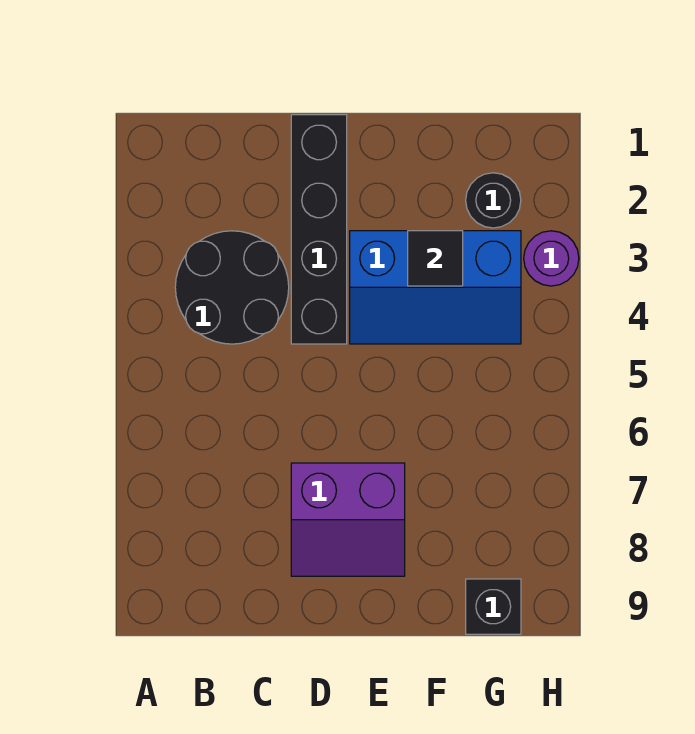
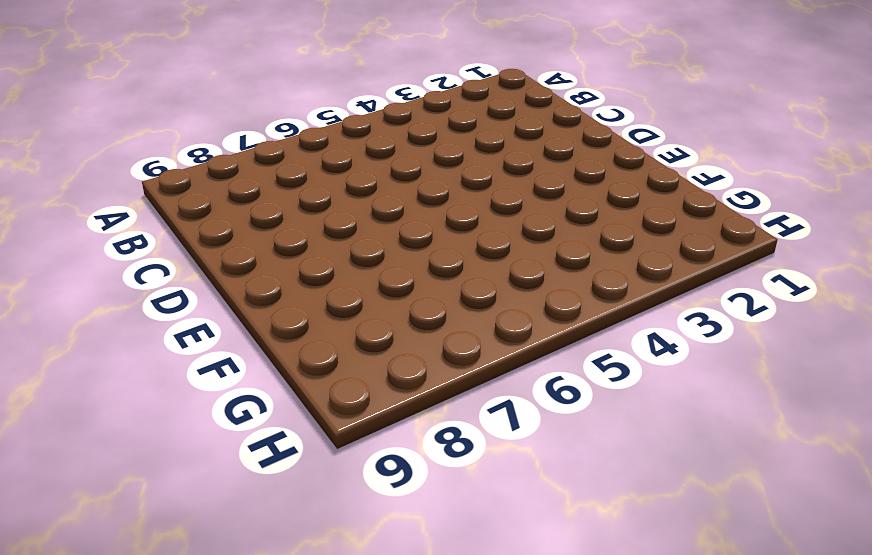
none -> black round brick B3:C4 level 1
none -> black brick D1:D4 level 1

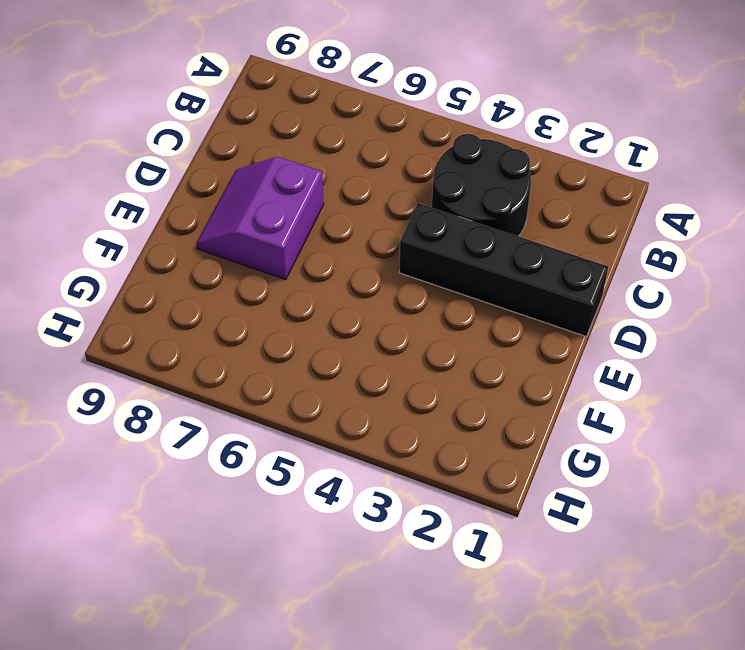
none -> blue slope E3:G4 level 1 top 3
none -> black round brick G2 level 1

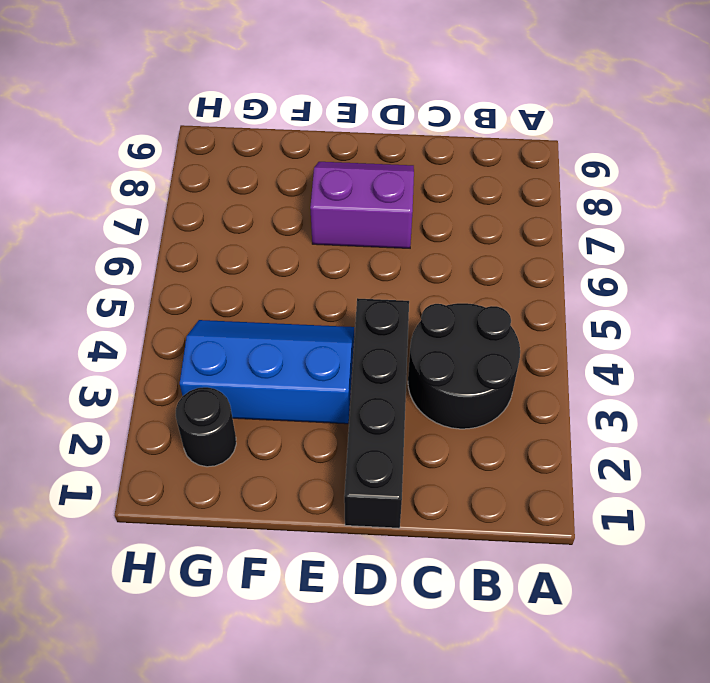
none -> black brick G9 level 1
none -> purple round brick H3 level 1

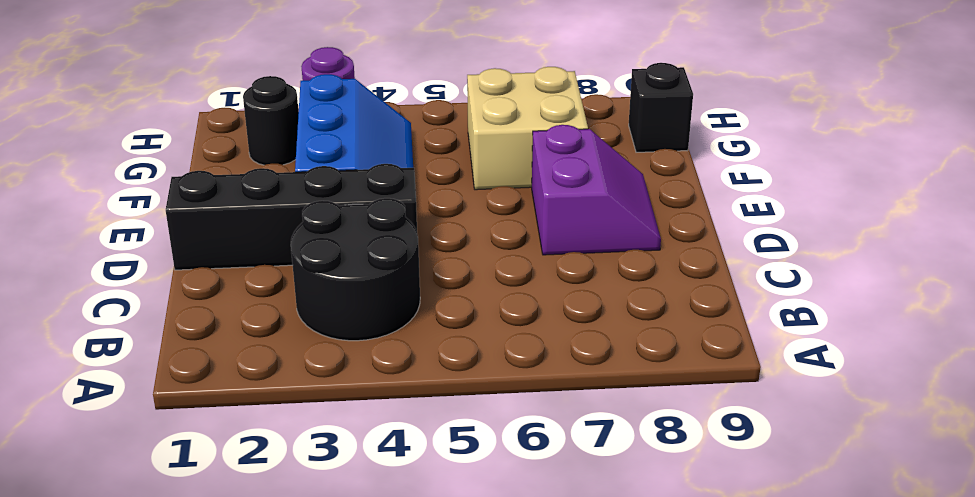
tan brick F6:G7 level 1 -> none
none -> black tile F3 level 2

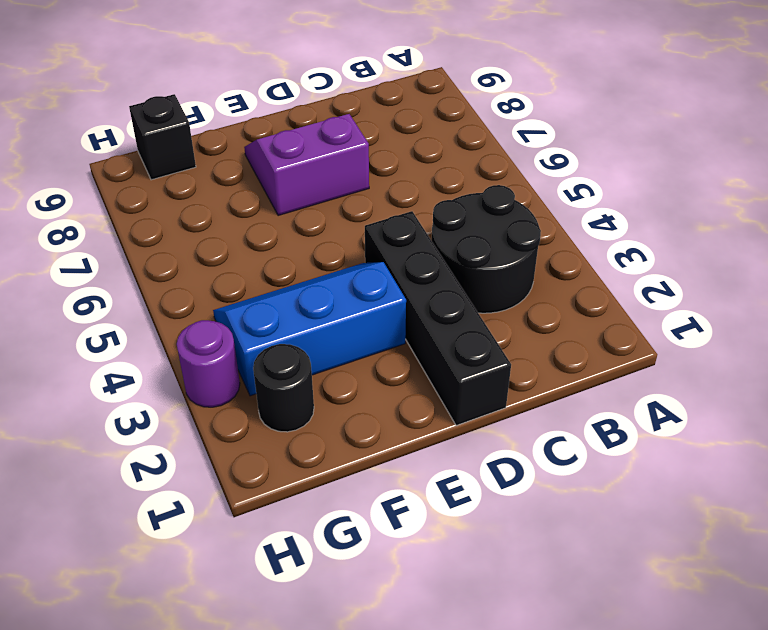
none -> black tile F3 level 2

